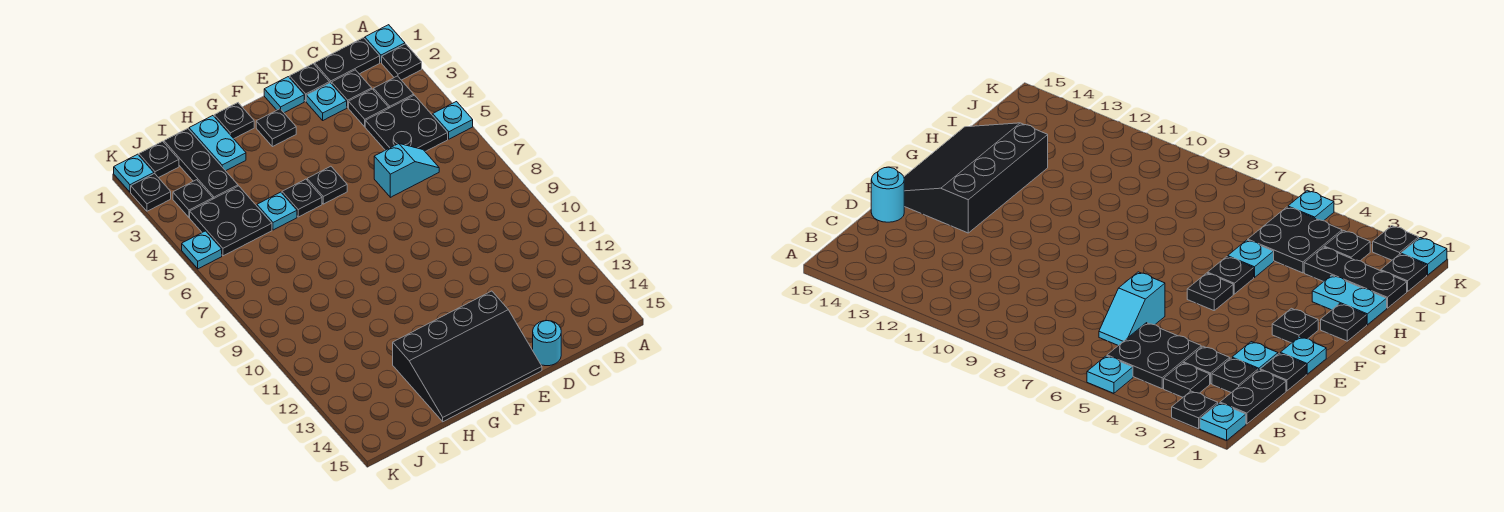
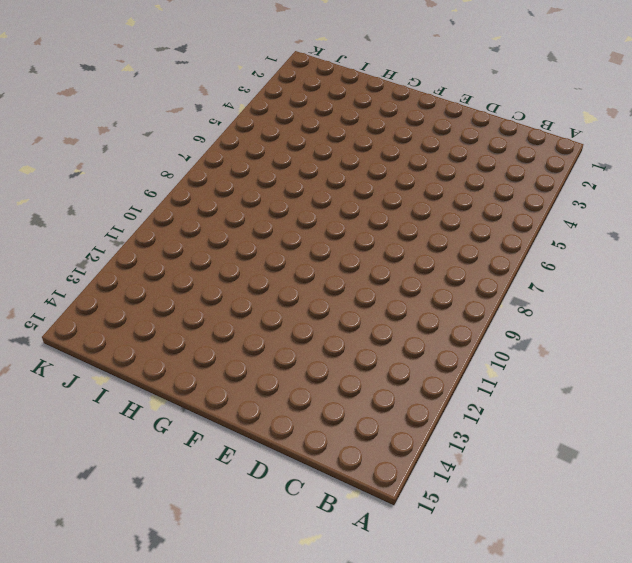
none -> cyan plate A1 level 1
none -> black plate A2 level 1
none -> cyan plate A5 level 1

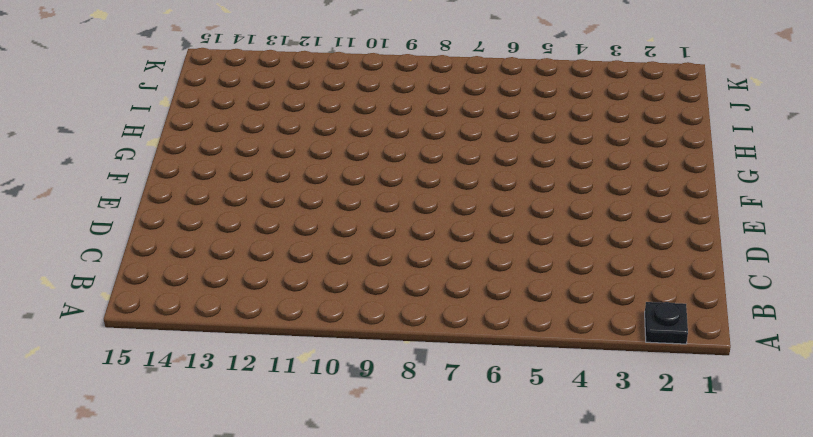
none -> cyan plate A1 level 1
none -> cyan plate A5 level 1
none -> black plate B1:C1 level 1

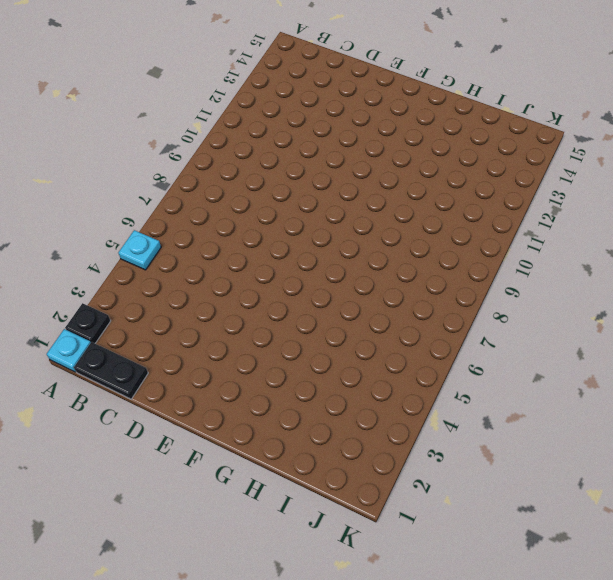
none -> black plate B3 level 1
none -> black plate B4:C5 level 1
none -> black plate C2 level 1

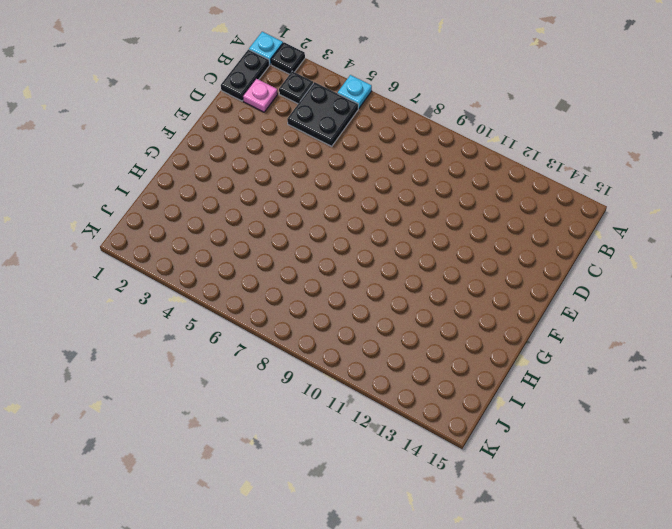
pink plate C2 level 1 -> black plate C2 level 1
none -> black plate C3 level 1
none -> cyan slope C6:D6 level 1 top D
none -> black plate D1 level 1

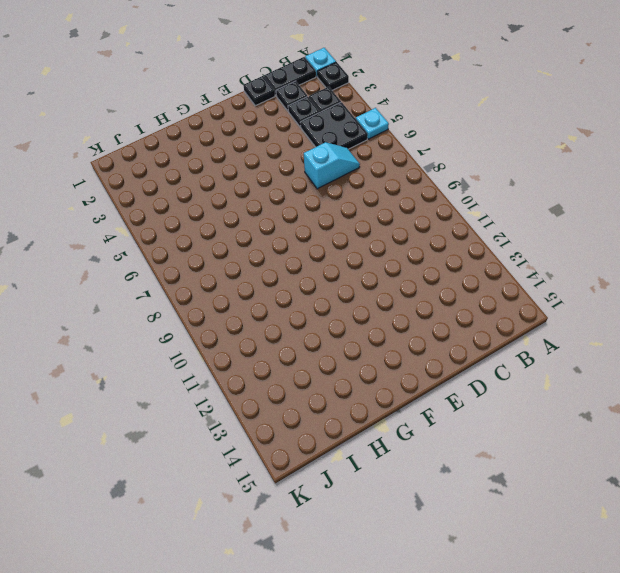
none -> cyan plate D2 level 1
none -> cyan round brick D15 level 1
none -> cyan plate E1 level 1

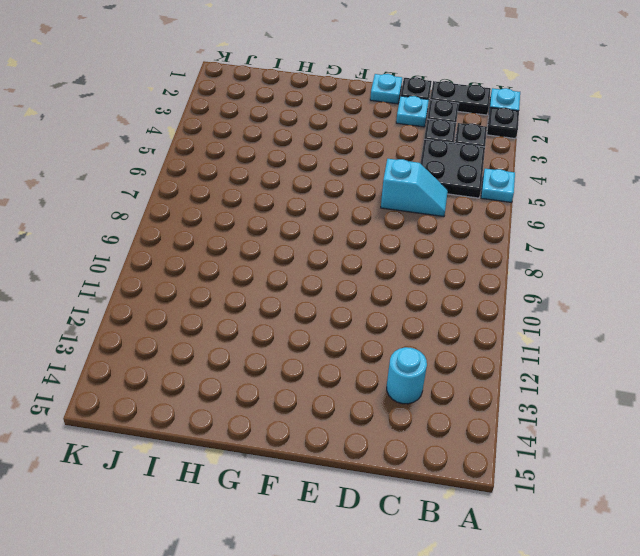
cyan round brick C13 level 1 -> cyan round brick D15 level 1
none -> black slope E13:H15 level 1 top 13
none -> black plate F2 level 1
none -> black plate F5 level 1

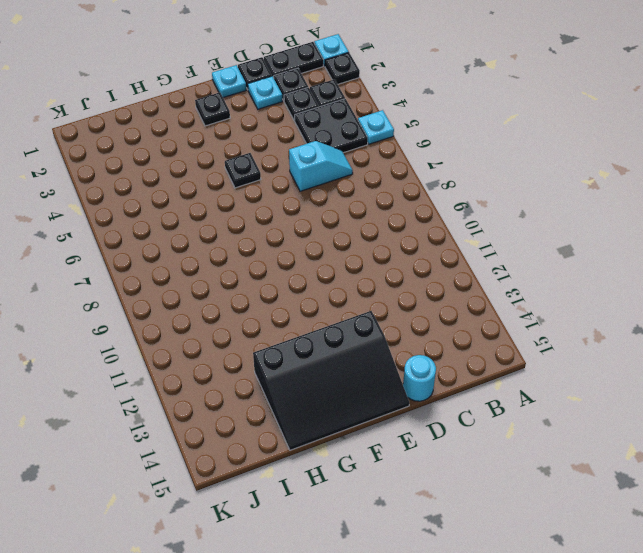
none -> black plate G1 level 1
none -> black plate G5 level 1
none -> cyan plate H1:H2 level 1

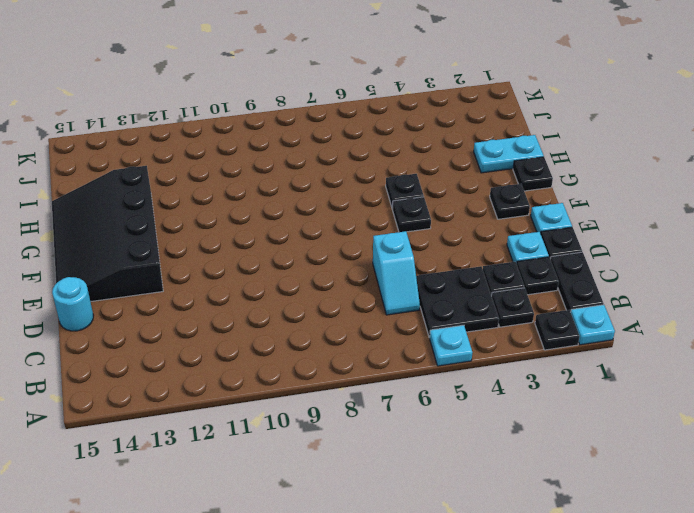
none -> cyan plate H5 level 1
none -> black plate I1:I3 level 1
none -> black plate I4:J5 level 1

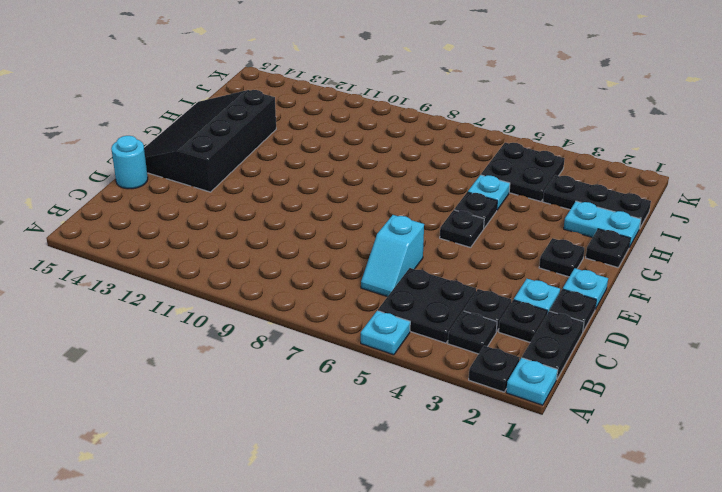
none -> black plate J1 level 1
none -> black plate J3 level 1
none -> cyan plate K1 level 1

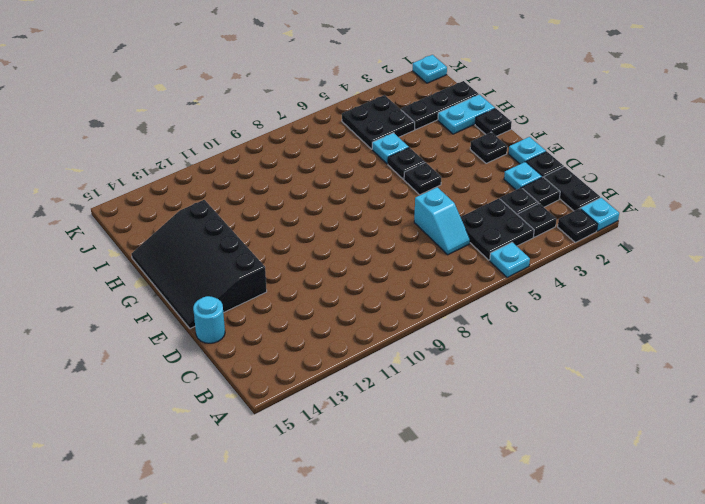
none -> black plate J1 level 1
none -> black plate J3 level 1
none -> black plate K2 level 1

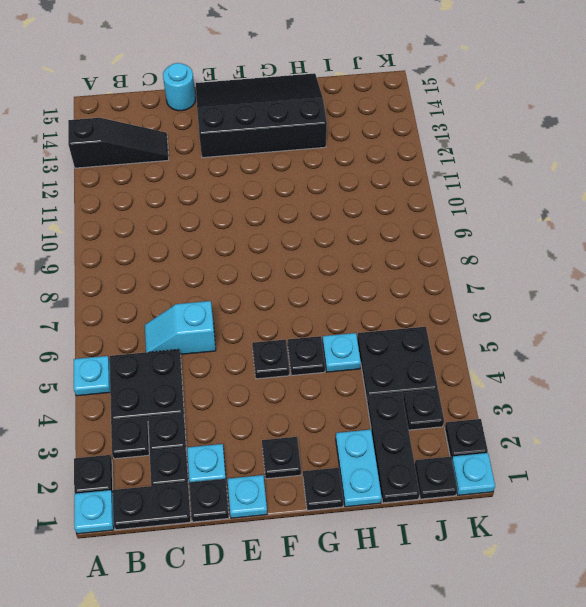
black slope A13:C13 level 1 top A -> none
none -> cyan plate K5 level 1

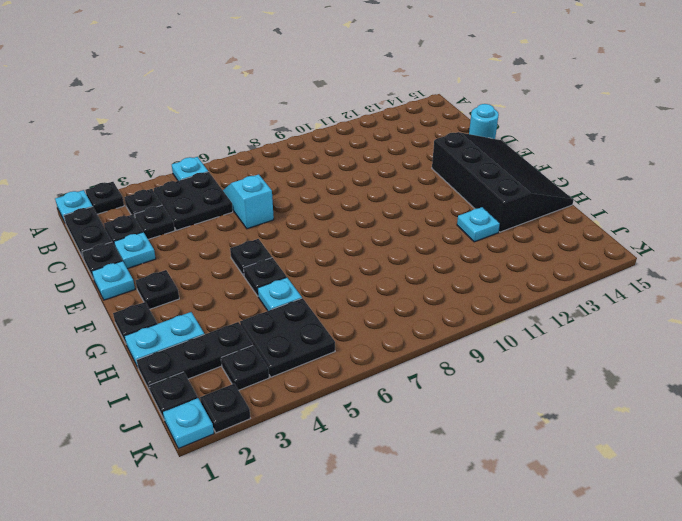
cyan plate H12 level 1 -> cyan plate K5 level 1

